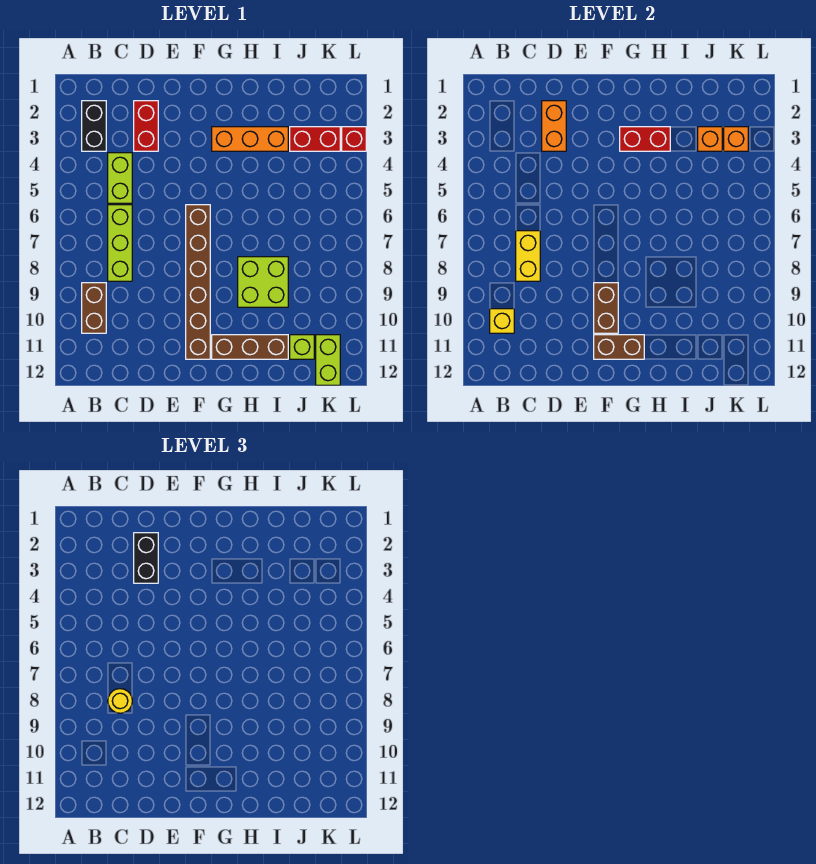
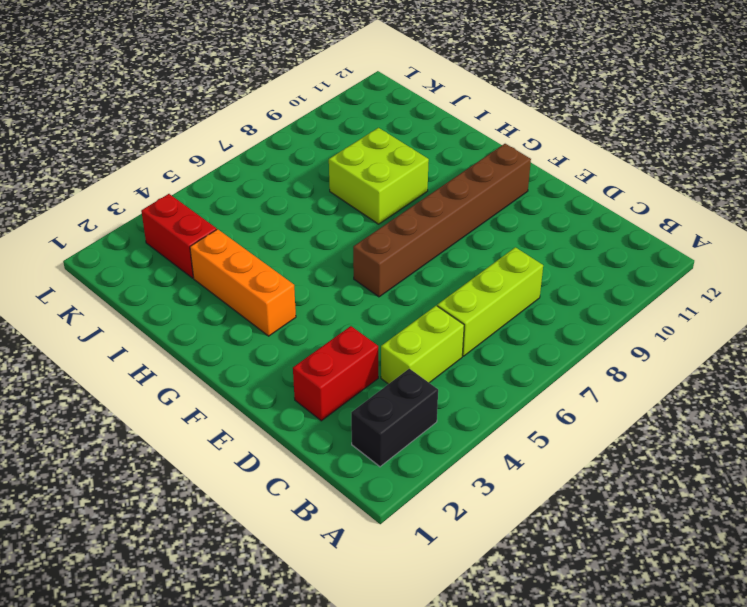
none -> brown brick B9:B10 level 1
none -> brown brick G11:I11 level 1
none -> lime brick J11 level 1

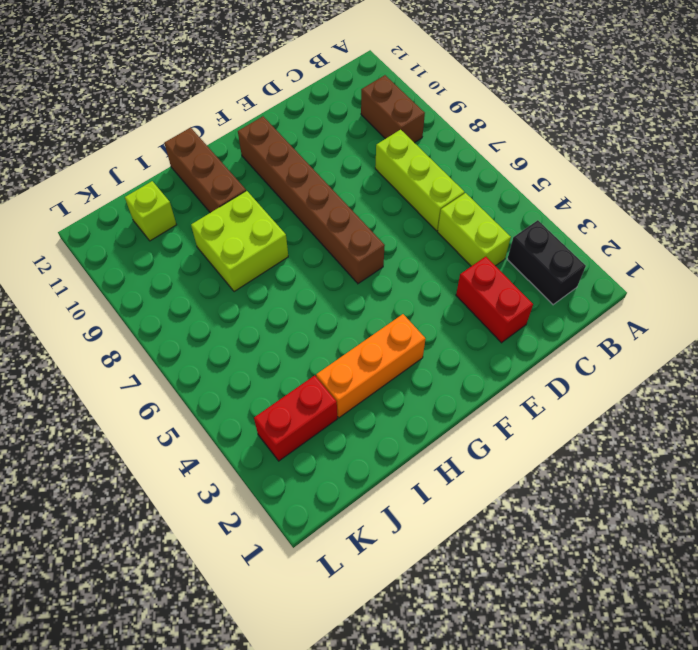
brown brick H10:H12 level 1 -> brown brick G11:I11 level 1
none -> lime brick K11:K12 level 1
none -> red brick L3 level 1
none -> yellow brick B10 level 2

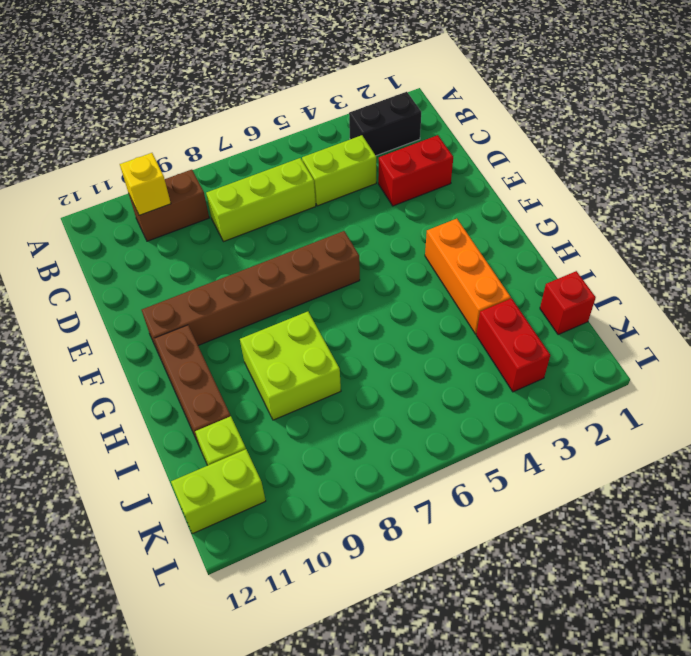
red brick J1 level 1 -> red brick L3 level 1
none -> yellow brick C7:C8 level 2
none -> orange brick D2:D3 level 2
none -> brown brick F9:F10 level 2

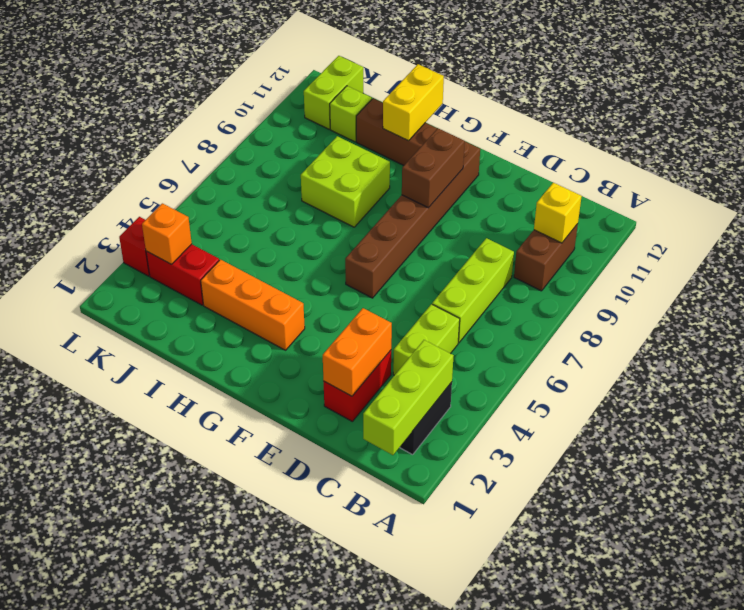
lime brick B1:B3 level 2 -> none
yellow brick H11:H12 level 2 -> yellow brick C7:C8 level 2
none -> brown brick F11:G11 level 2
none -> red brick G3:H3 level 2
none -> orange brick J3 level 2

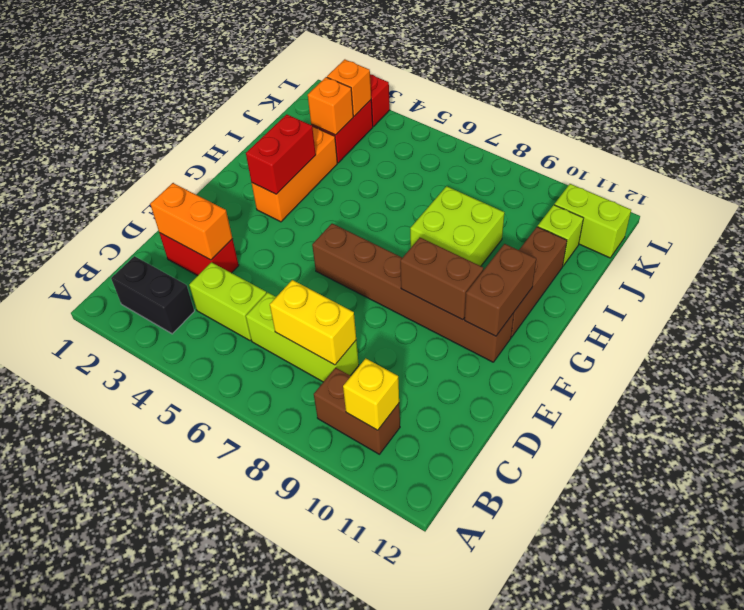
none -> yellow round brick C8 level 3
none -> black brick D2:D3 level 3

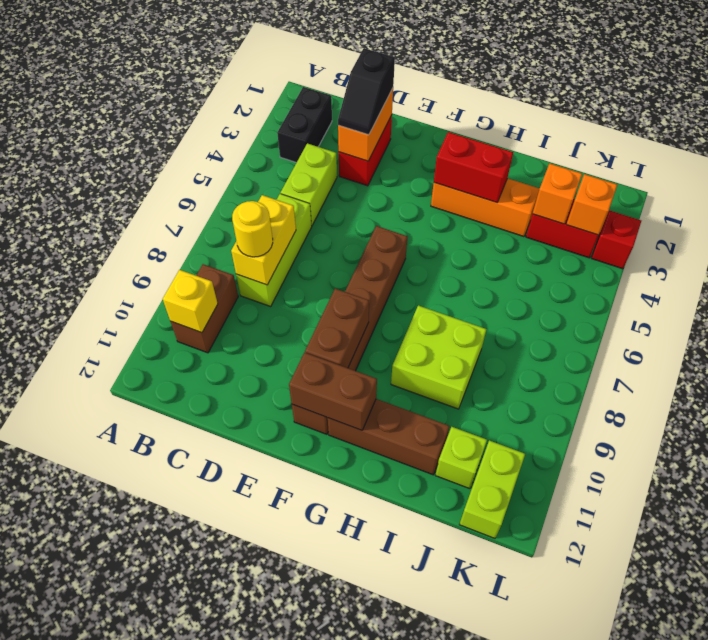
black slope D2:D3 level 3 top 2 -> black brick D2:D3 level 3

